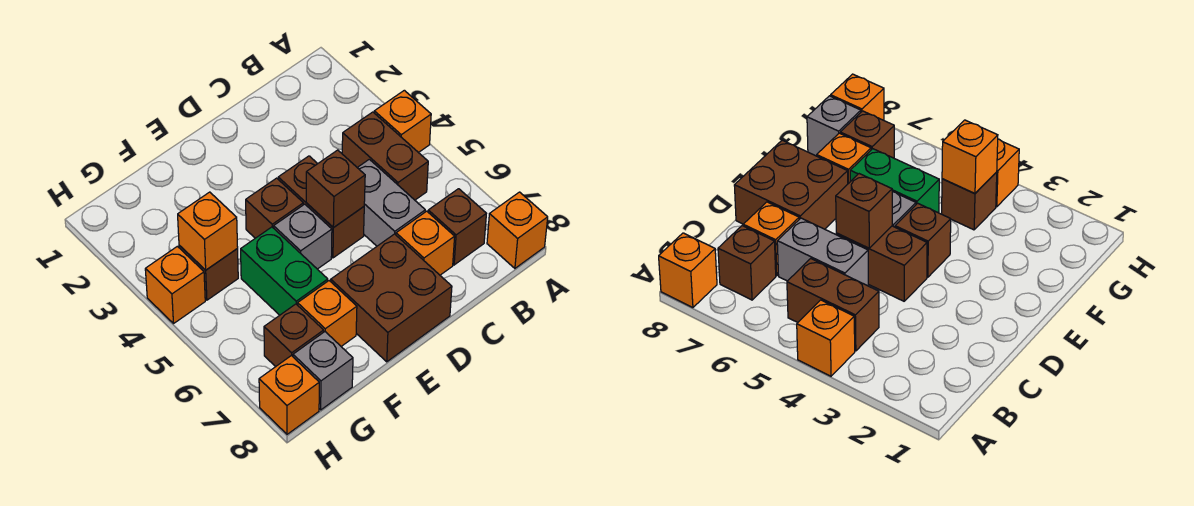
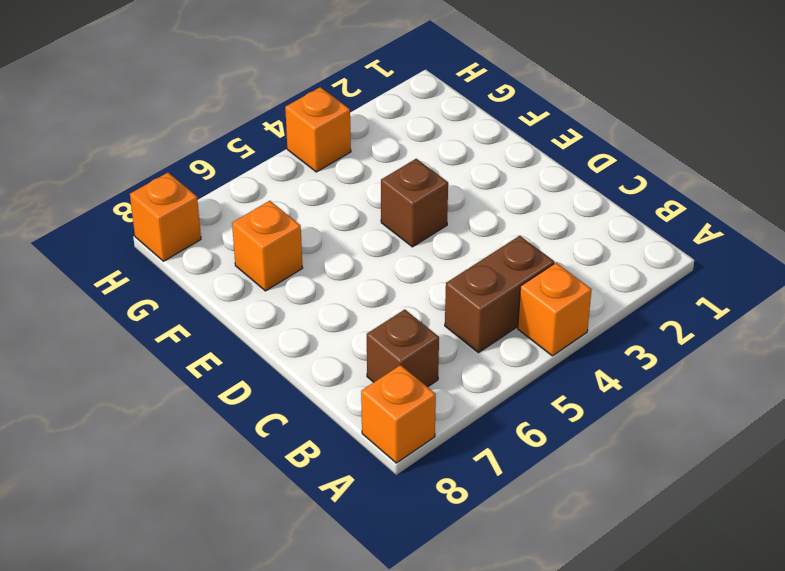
none -> grey brick C5:C6 level 1
none -> orange brick C7 level 1
none -> brown brick D4:D5 level 1

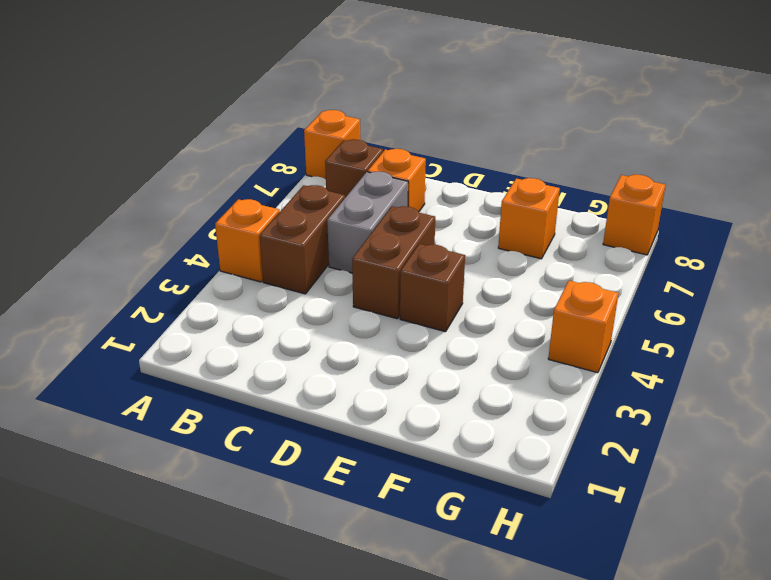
none -> brown brick D7:E8 level 1
none -> grey brick E5 level 1
none -> green brick F5:F6 level 1

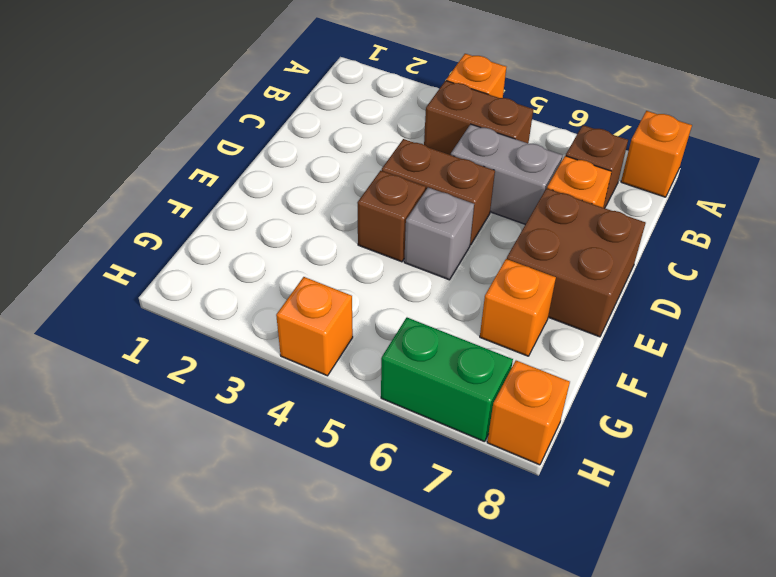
green brick H6:H7 level 1 -> green brick F5:F6 level 1
none -> brown brick G4 level 1
none -> brown brick G7 level 1
none -> grey brick G8 level 1

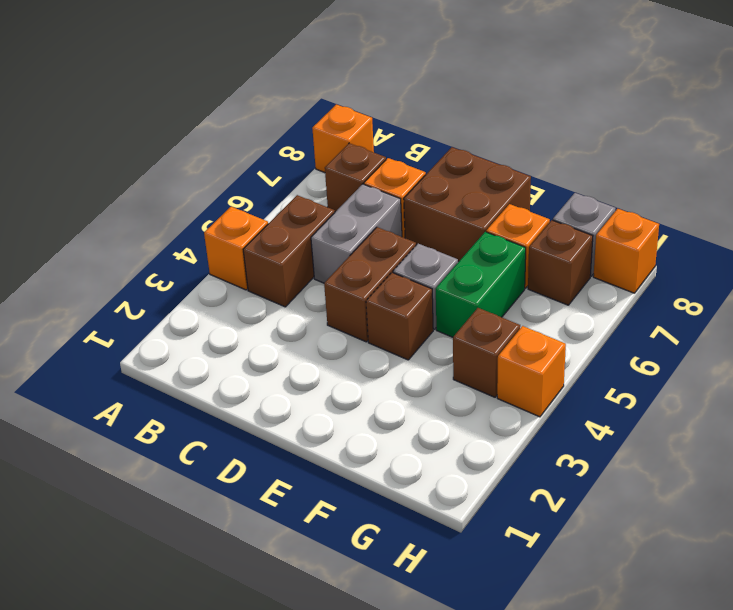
none -> brown brick D5 level 2
none -> orange brick G4 level 2

